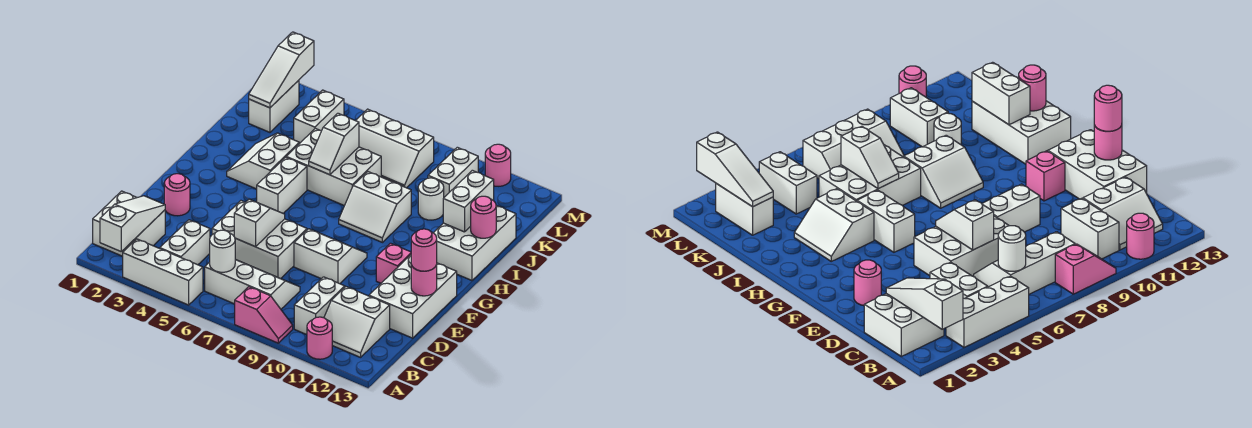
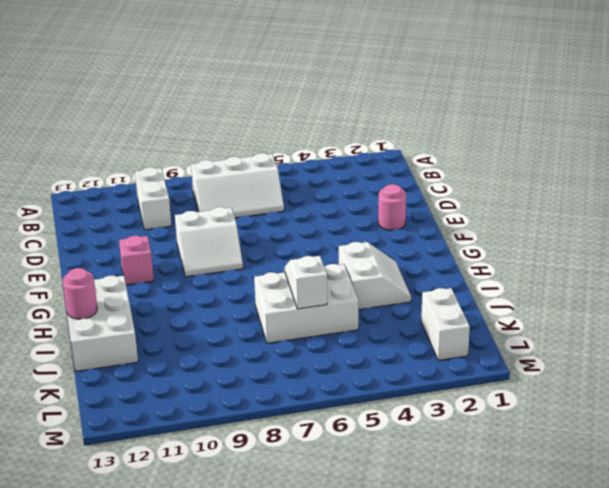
none -> white brick A3:A5 level 1
none -> pink slope A8:A9 level 1 top 8
none -> pink round brick A11 level 1
none -> white brick B1:C2 level 1

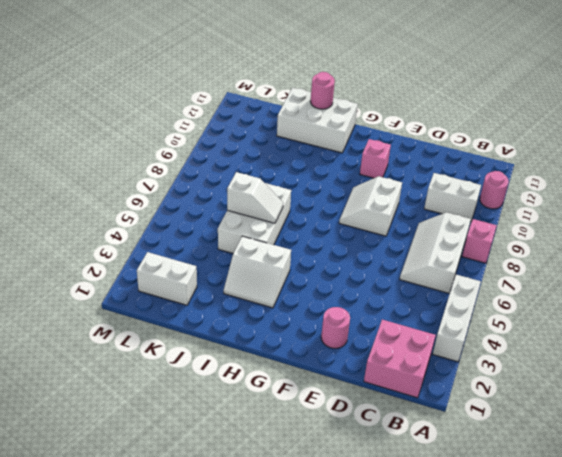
pink brick B1:C2 level 1 -> white brick B1:C2 level 1
none -> white brick B4:C4 level 1
none -> white slope B11:C12 level 1 top C
none -> white brick D5:E7 level 1
none -> white brick D12:F13 level 1

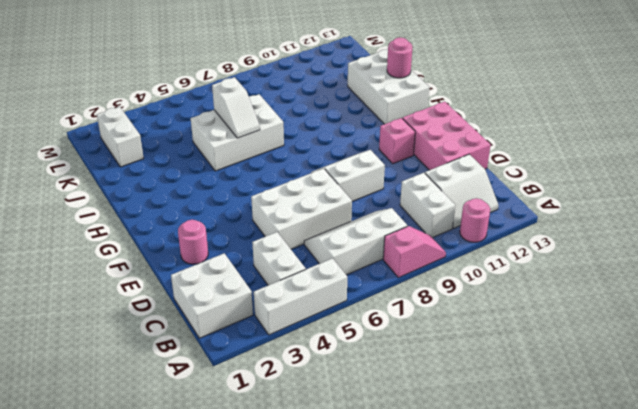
pink brick D12:F13 level 1 -> white brick D12:F13 level 1
none -> white brick G5:H5 level 1
none -> white slope H3:I4 level 1 top 4
none -> white slope H8:I9 level 1 top I
none -> white round brick J10 level 1

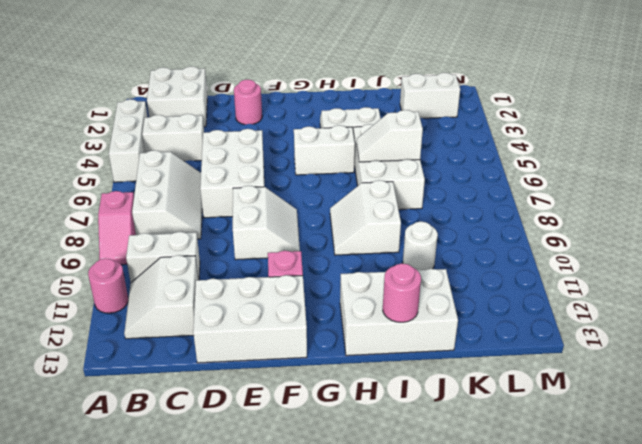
none -> white brick K4:L4 level 1
none -> white slope K6:L8 level 1 top L
none -> white brick K10:L10 level 1
none -> pink round brick M11 level 1

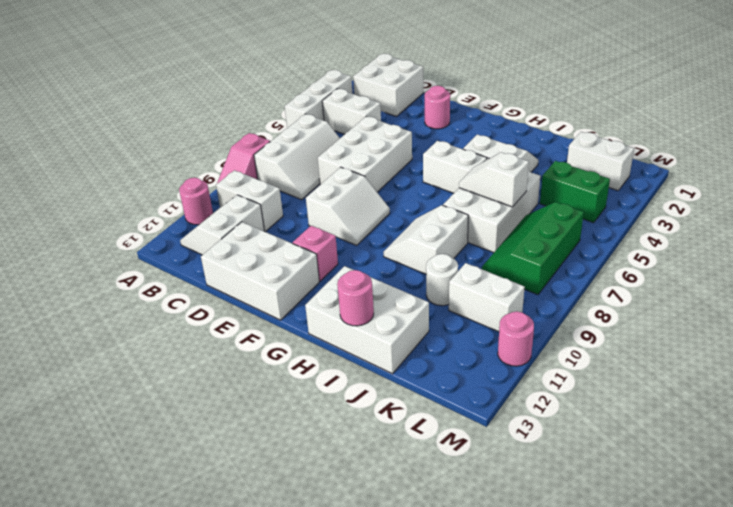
green brick K4:L4 level 1 -> white brick K4:L4 level 1
green slope K6:L8 level 1 top L -> white slope K6:L8 level 1 top L
none -> white slope A2:C2 level 2 top A
none -> white round brick B6 level 2
none -> white slope D6:E6 level 2 top D
none -> pink round brick E13 level 2

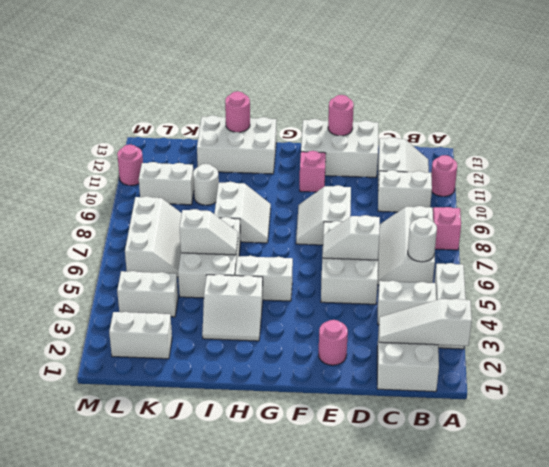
none -> white brick I12:J12 level 2
none -> white slope K2:M2 level 2 top M
none -> pink round brick E13 level 3

